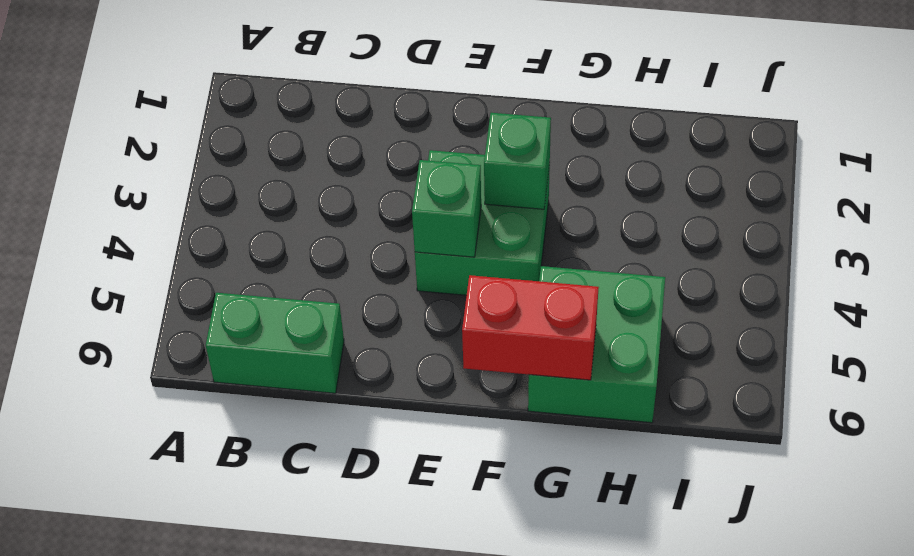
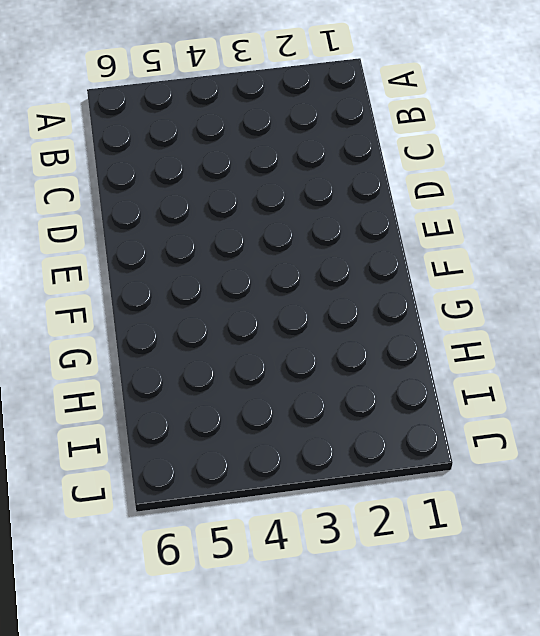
none -> green brick B6:C6 level 1
none -> green brick E3:F4 level 1

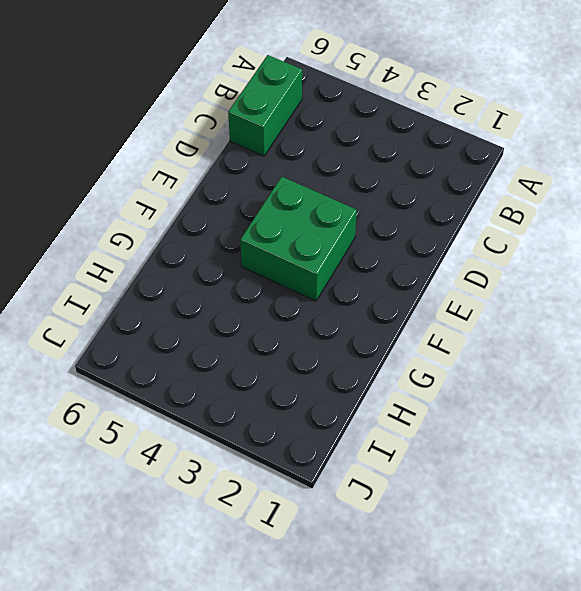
none -> green brick G5:H6 level 1
none -> green brick E4 level 2

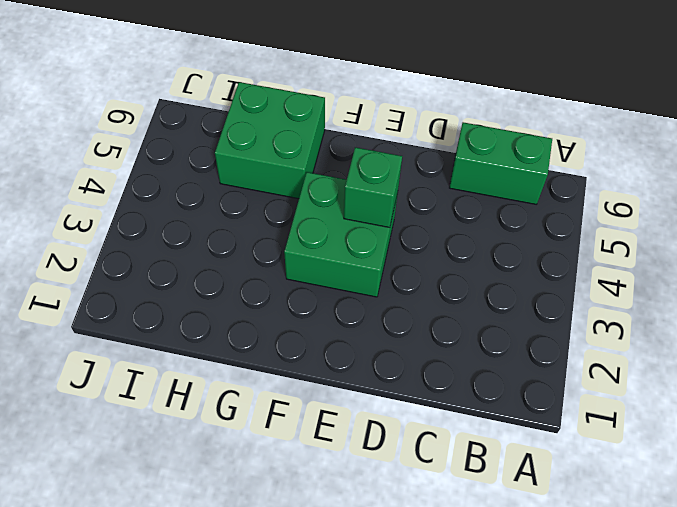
none -> green brick F3 level 2
none -> red brick F6:G6 level 2

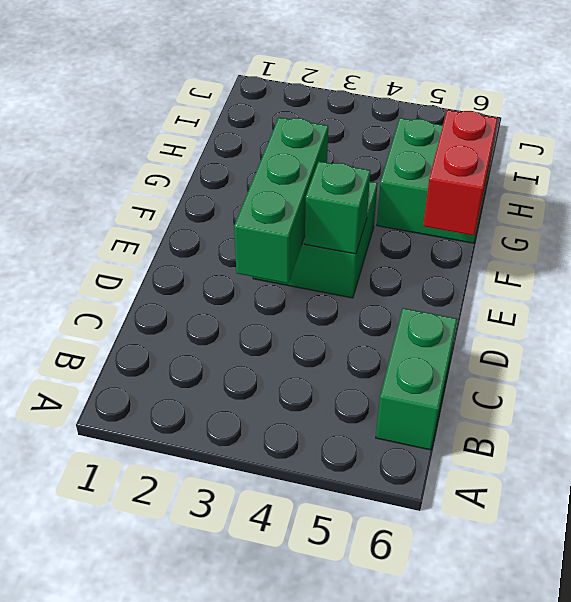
green brick D3:F3 level 2 -> green brick F3 level 2

